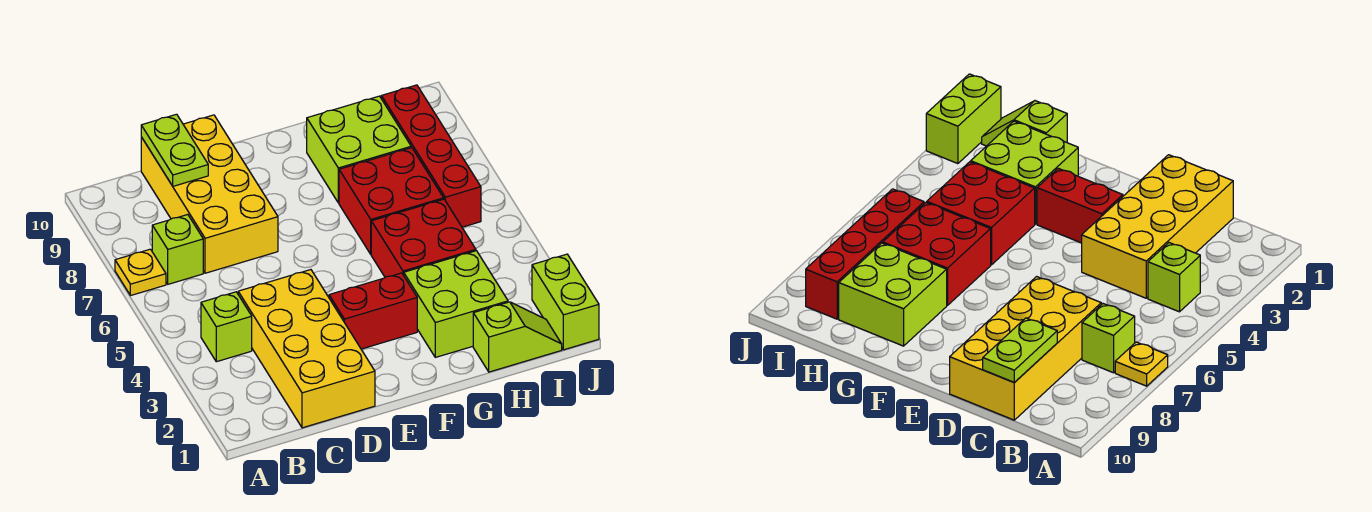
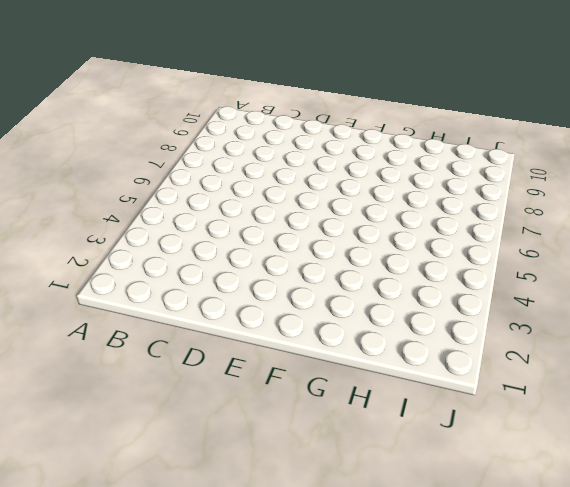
none -> yellow plate A7 level 1
none -> lime brick B4 level 1
none -> lime brick B7 level 1

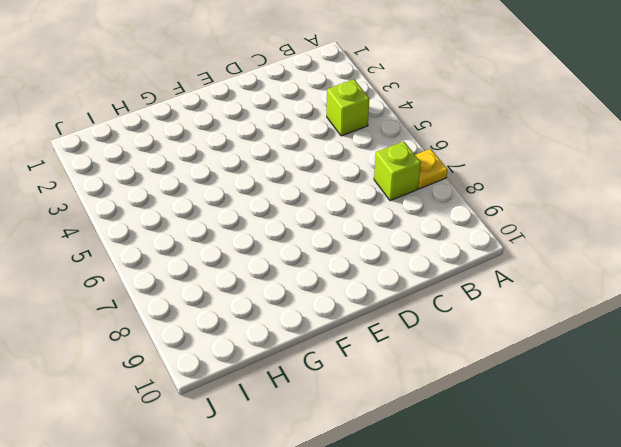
none -> yellow brick C1:D4 level 1
none -> yellow brick C7:D10 level 1
none -> red brick E3:F3 level 1

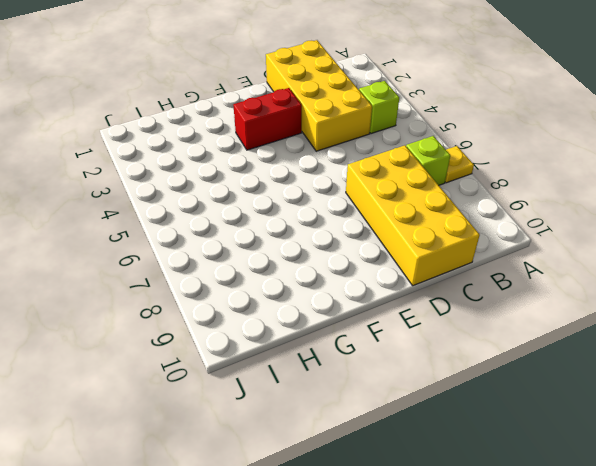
none -> lime brick G2:H3 level 1
none -> red brick G4:H5 level 1
none -> red brick G6:H7 level 1

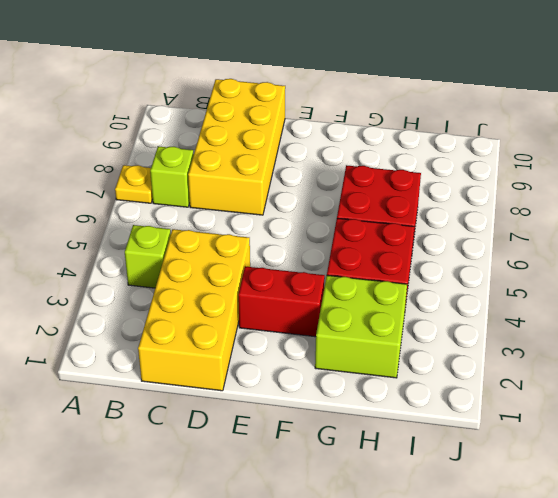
none -> lime brick G8:H9 level 1
none -> lime slope H1:I1 level 1 top H
none -> red brick I6:I9 level 1

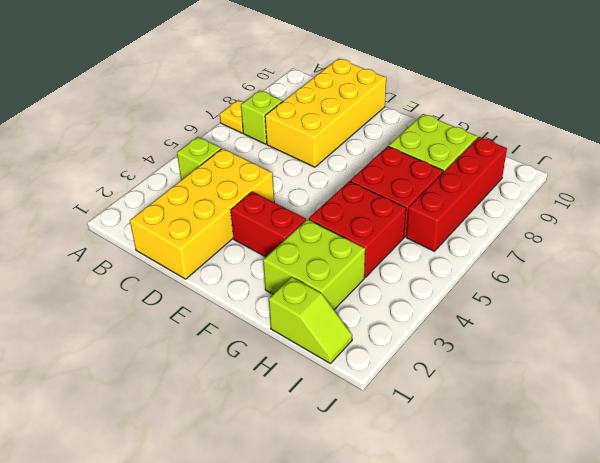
none -> lime brick J1:J2 level 1
none -> lime plate C9:C10 level 2

